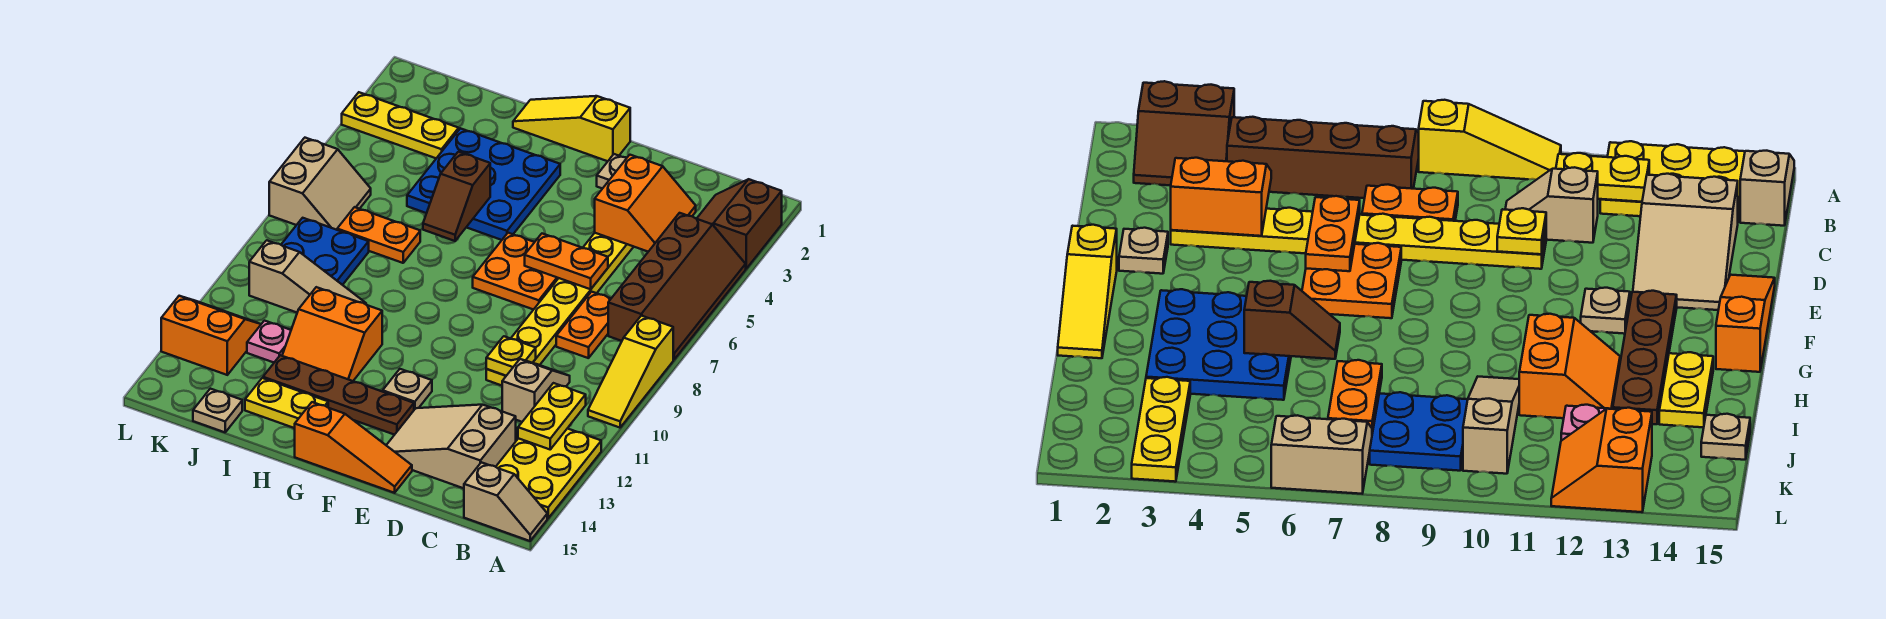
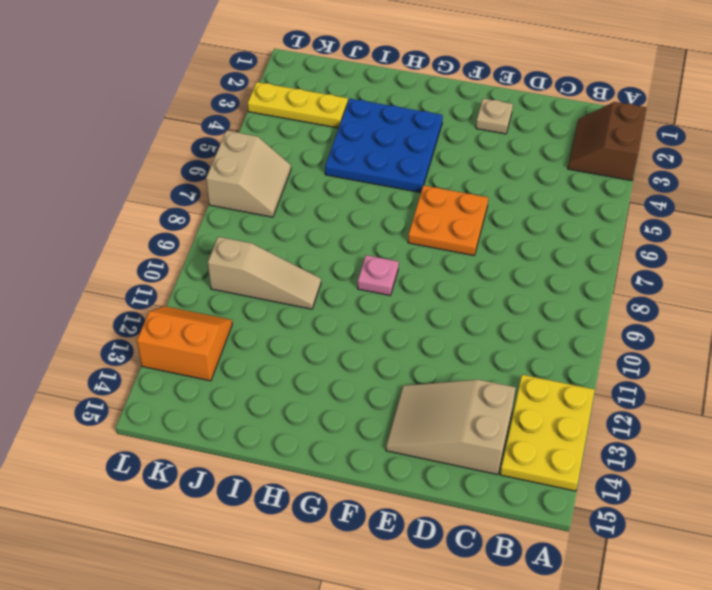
pink plate G9 level 1 -> pink plate J12 level 1
none -> brown slope A4:B7 level 1 top B
none -> yellow slope A8:A10 level 1 top 8
none -> tan slope A15:B15 level 1 top B
none -> orange plate C7:C8 level 1

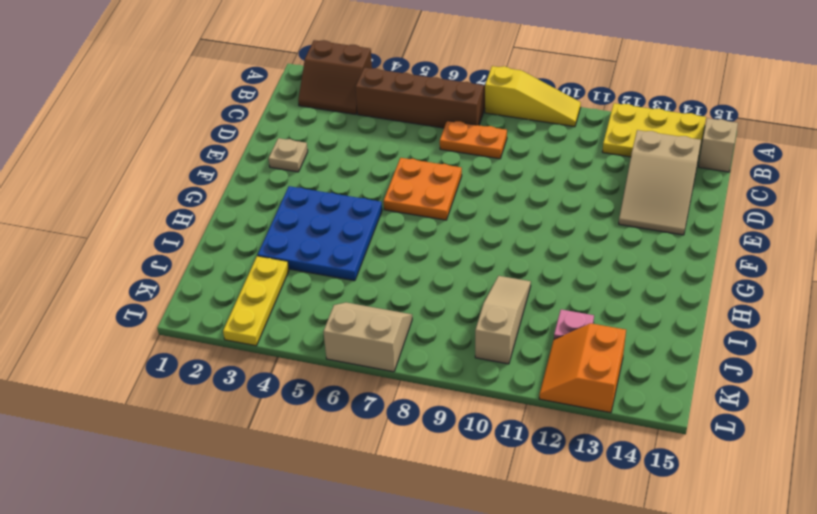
none -> tan slope C10:C11 level 1 top 11
none -> yellow plate D3:D10 level 1
none -> orange slope E15:G15 level 1 top G
none -> yellow slope F1:H1 level 1 top F

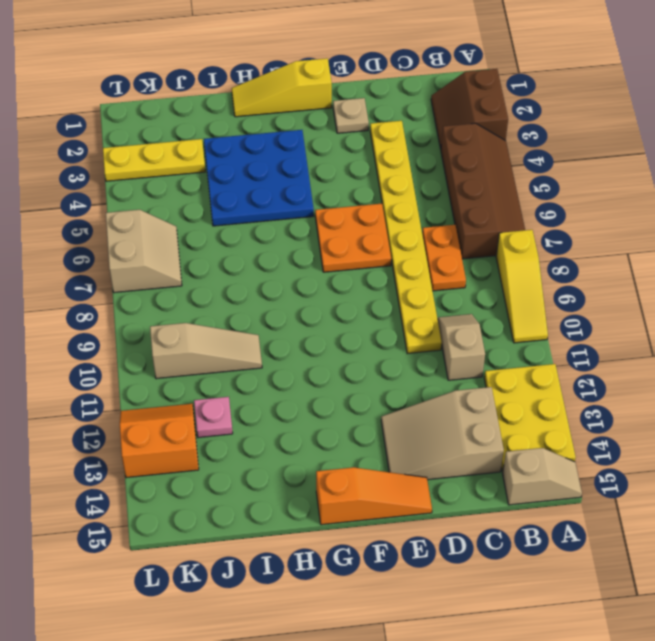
none -> tan plate F12 level 1
none -> brown plate F13:I13 level 1
none -> orange slope H11:I12 level 1 top 11
none -> yellow plate H14:I14 level 1

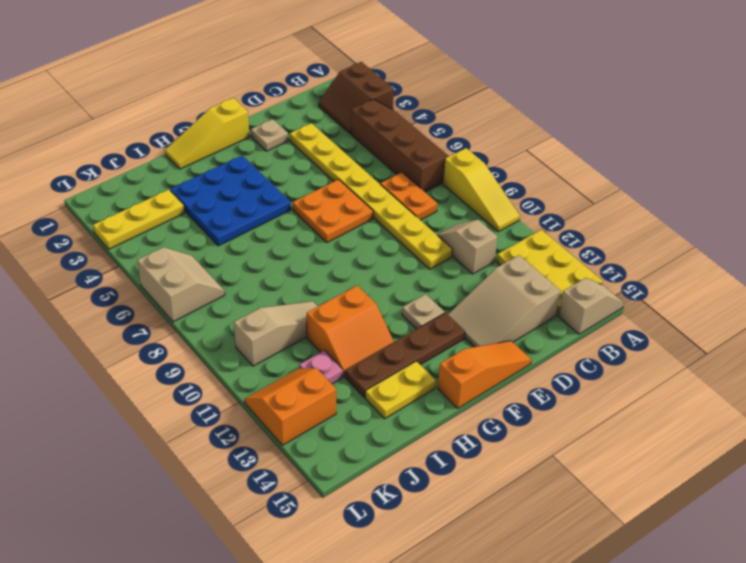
none -> orange plate I7:J7 level 1
none -> blue plate J8:K9 level 1
none -> tan plate J15 level 1
none -> yellow plate B11:B12 level 2

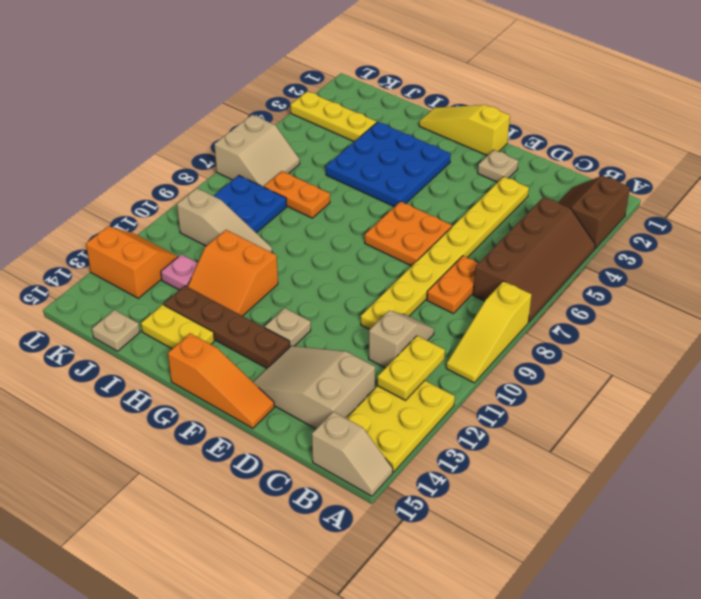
none -> orange slope C3:D4 level 2 top D
none -> orange plate D6:E6 level 2
none -> yellow plate D10 level 2
none -> brown slope H5:H6 level 2 top 5

